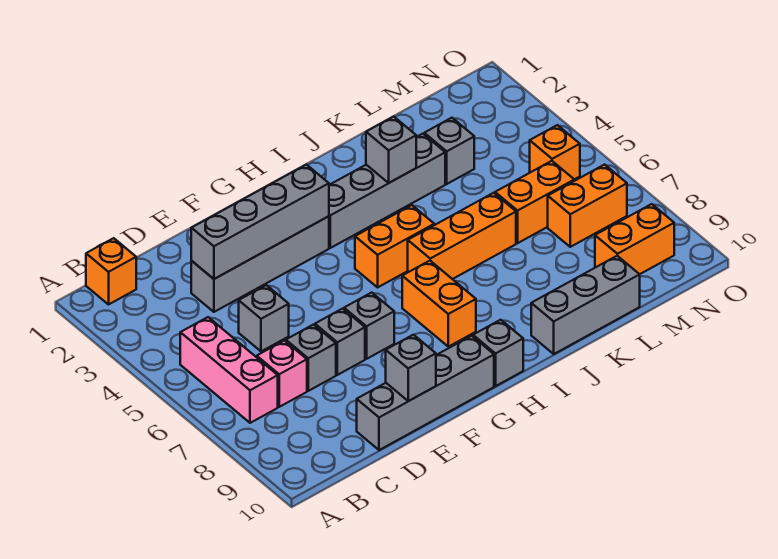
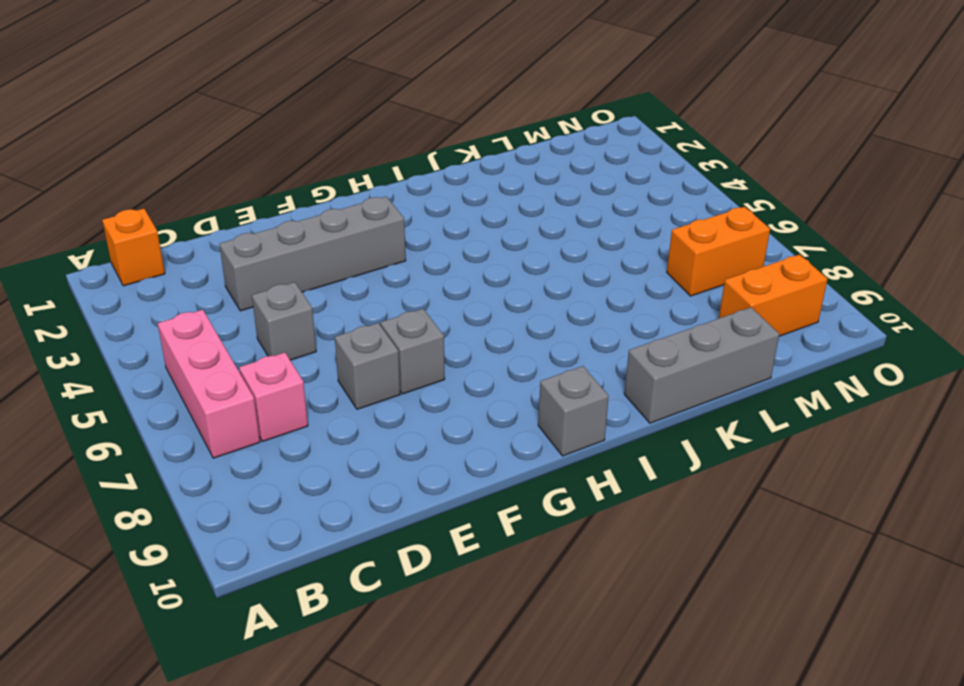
none -> grey brick D7 level 1
none -> grey brick D10:G10 level 1
none -> grey brick H3:K3 level 1

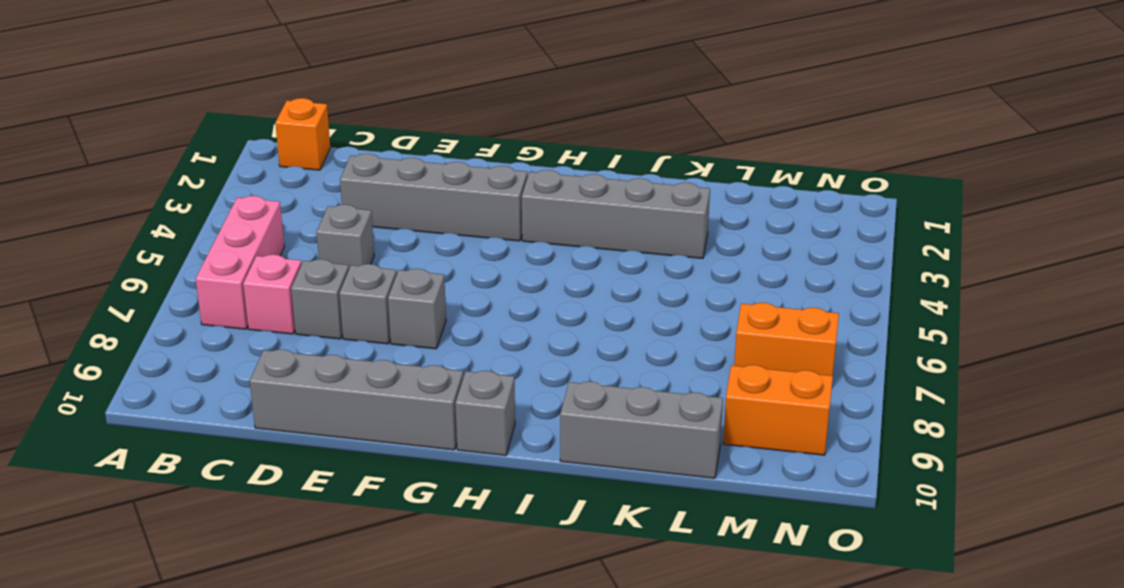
none -> orange brick H5:I5 level 1
none -> orange brick H7:H8 level 1
none -> orange brick I6:K6 level 1

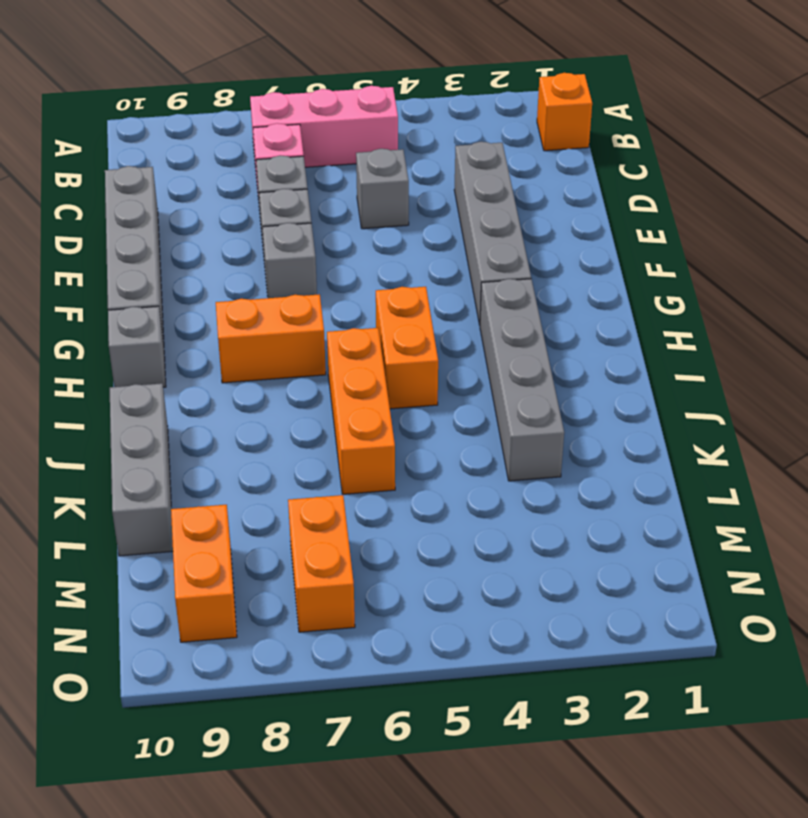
none -> grey brick L3 level 1
none -> orange brick L6:M6 level 1
none -> orange brick N5 level 1

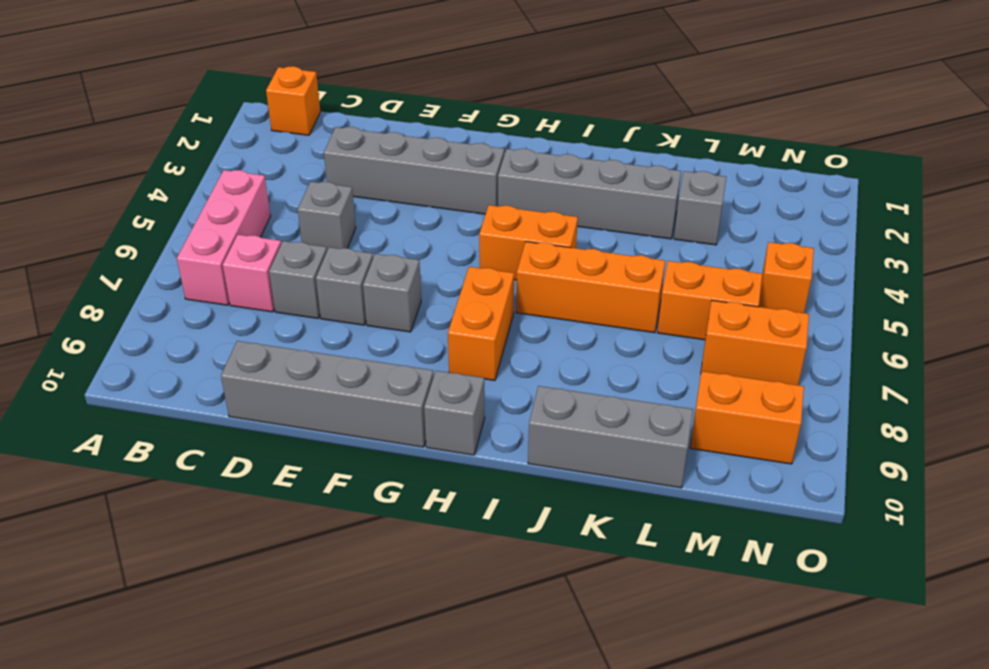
none -> grey brick D3:G3 level 2
none -> grey brick E10 level 2
none -> grey brick J3 level 2

